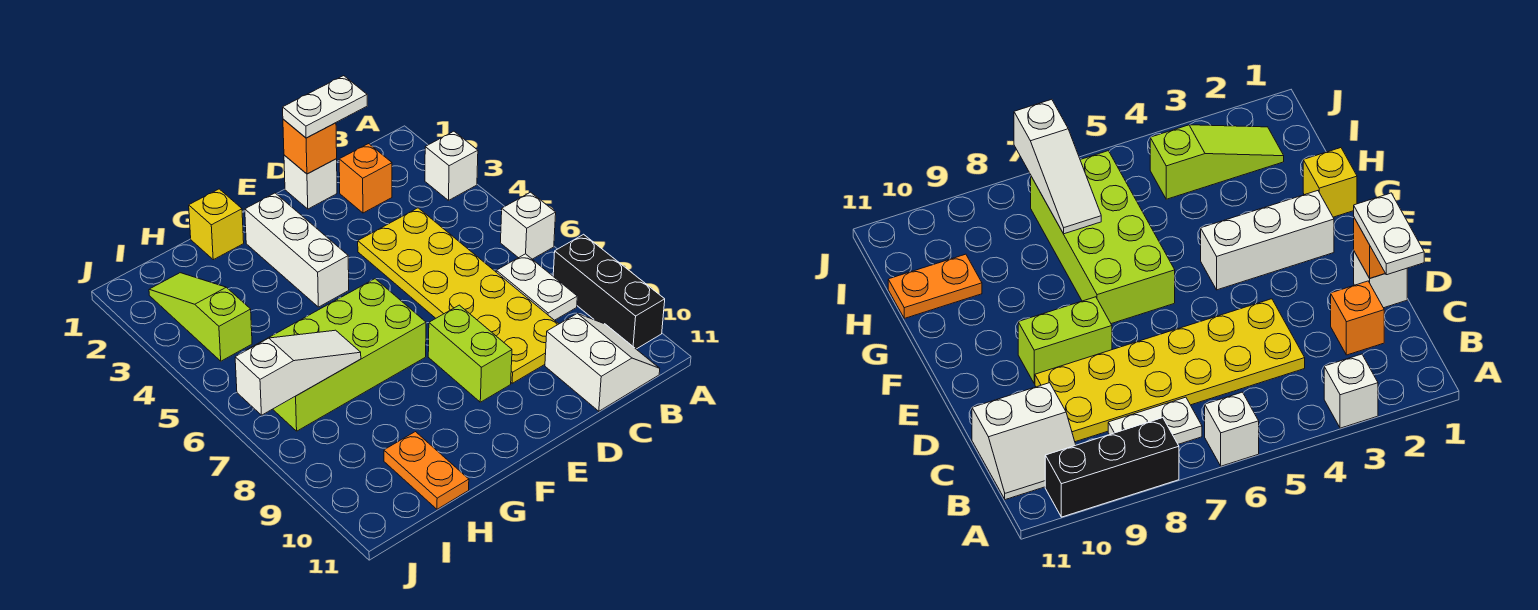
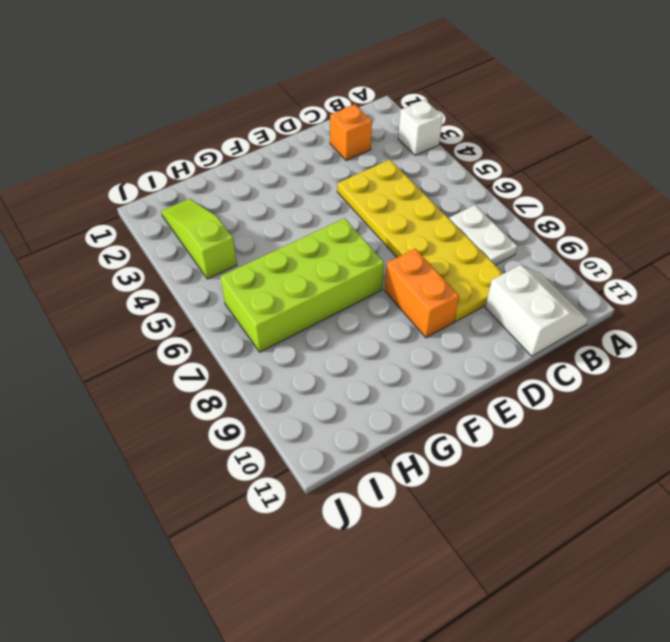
orange brick E8:E9 level 1 -> lime brick E8:E9 level 1
none -> white brick A6 level 1
none -> black brick A8:A10 level 1
none -> white brick D1 level 1

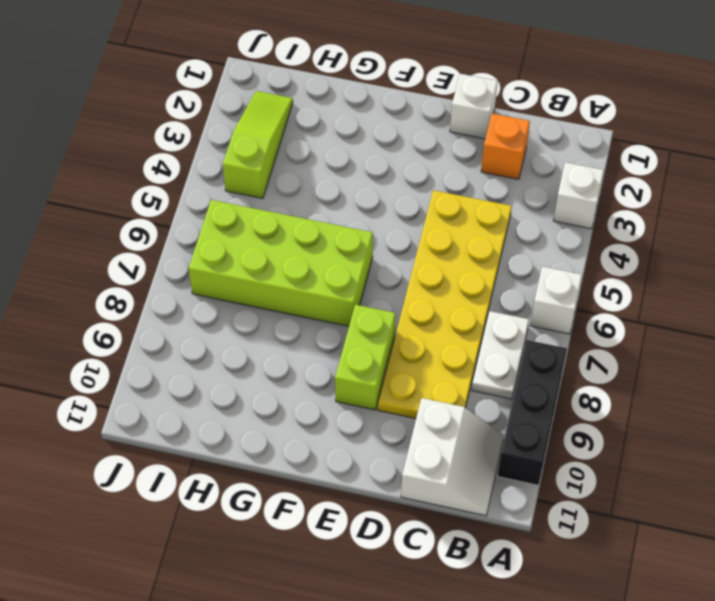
none -> white brick F2:F4 level 1
none -> yellow brick G1 level 1
none -> orange plate H10:H11 level 1

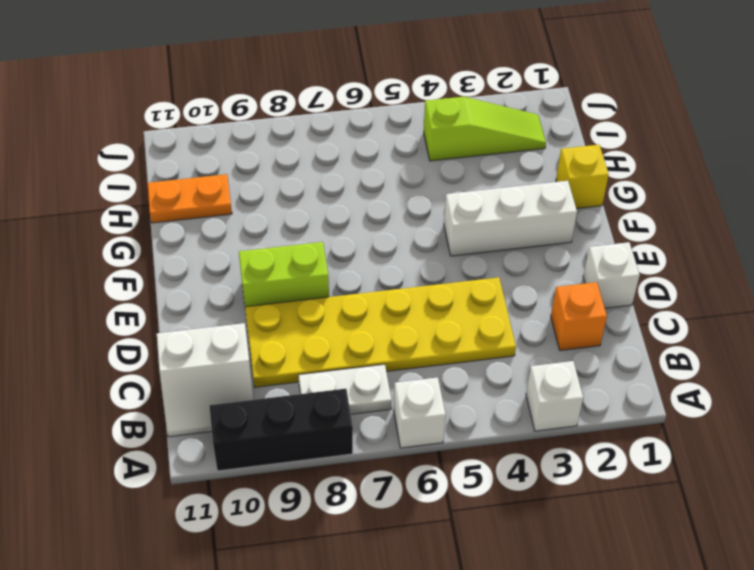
none -> lime brick F6:I7 level 1
none -> orange brick D1 level 2
none -> white slope H7:J7 level 2 top J

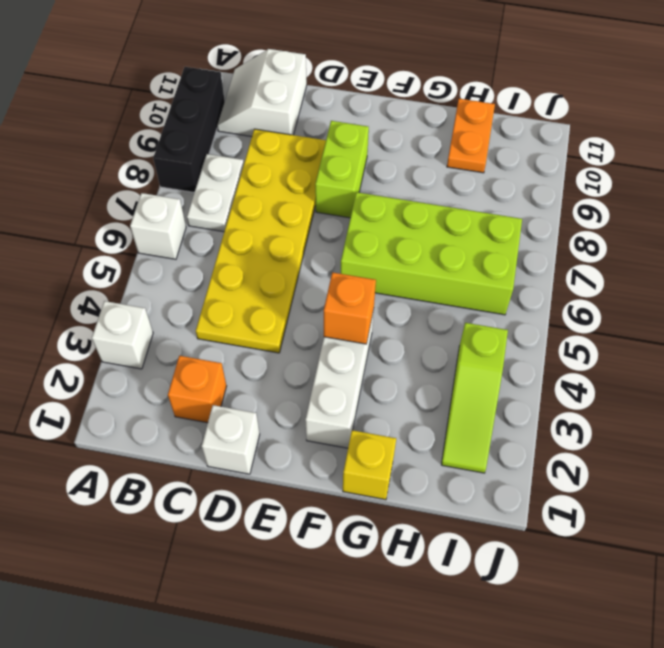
orange brick F4 level 2 -> orange brick D1 level 2
none -> white slope H7:J7 level 2 top J
none -> white plate C1:D1 level 3

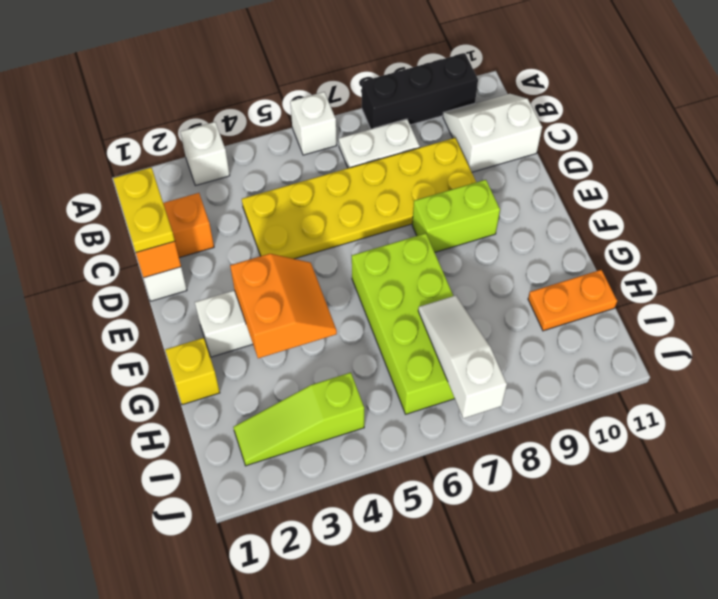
yellow plate C1:D1 level 3 -> white plate C1:D1 level 3
orange slope F3:G4 level 2 top 3 -> none

